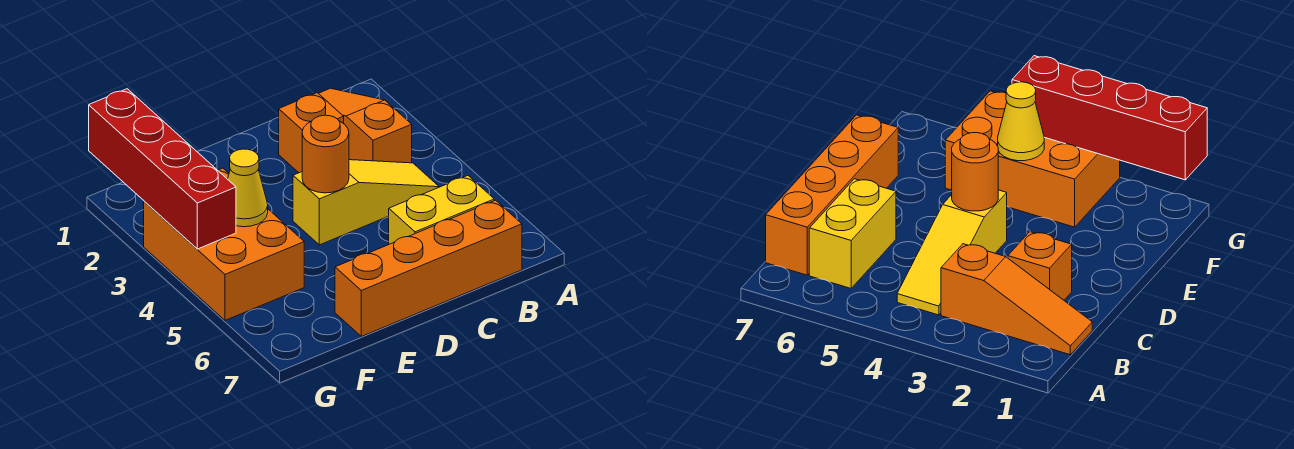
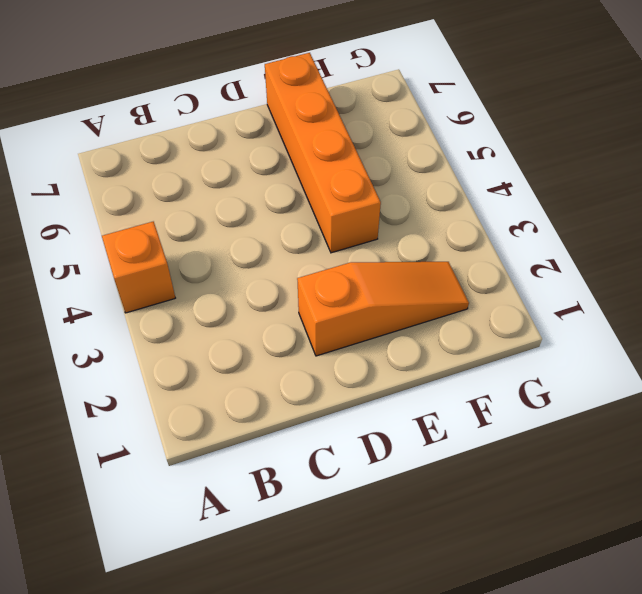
orange brick A4 level 1 -> orange brick C2 level 1
orange slope D2:F2 level 1 top D -> orange slope B1:B3 level 1 top 3
orange brick E4:E7 level 1 -> orange brick B7:E7 level 1
none -> yellow slope B4:D4 level 1 top D
none -> yellow brick B6:C6 level 1

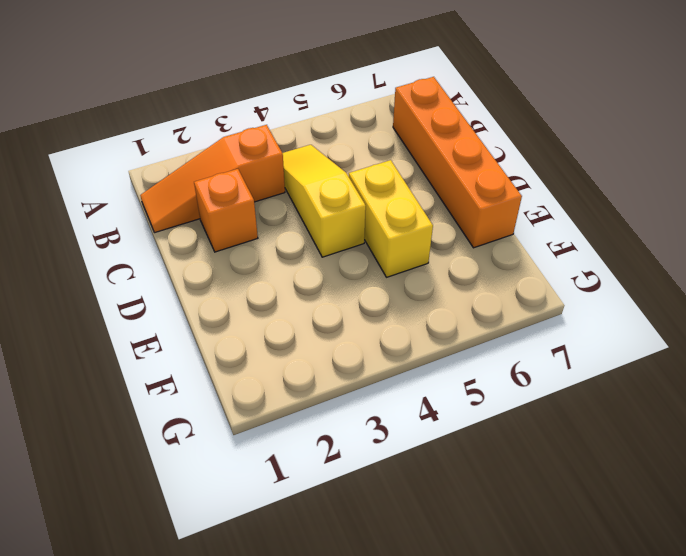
yellow brick D5:E5 level 1 -> yellow brick B6:C6 level 1
none -> orange brick F3:G5 level 1
none -> orange round brick D4 level 2

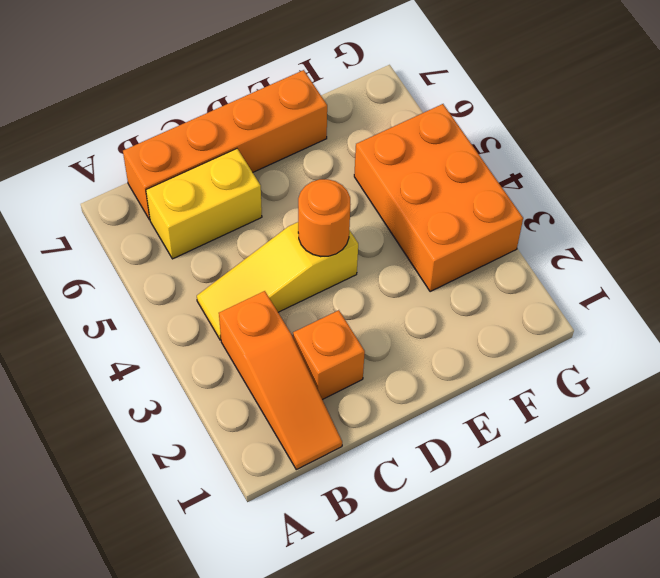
none -> yellow cone F4 level 2
none -> red brick G1:G4 level 2

